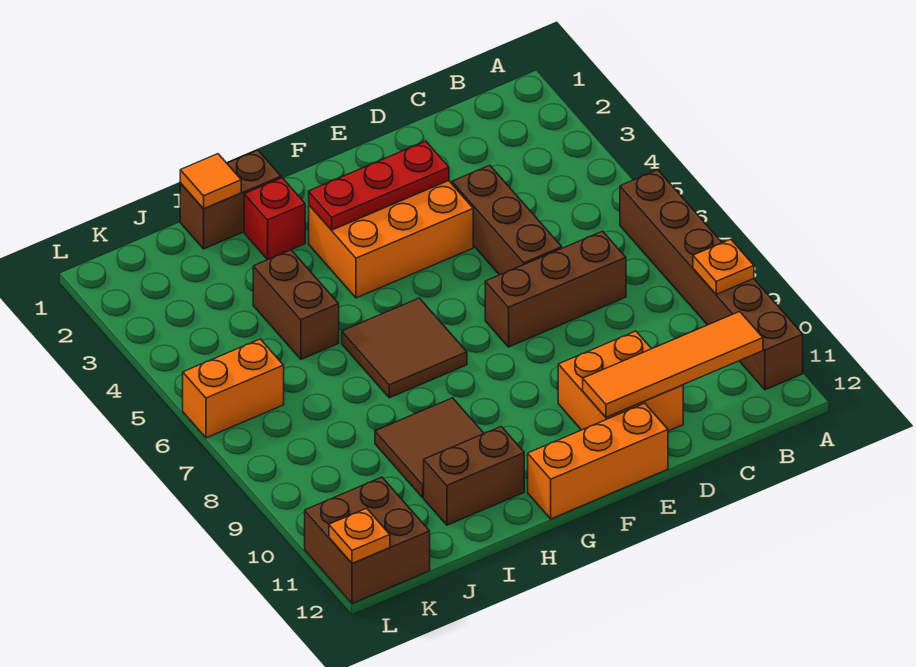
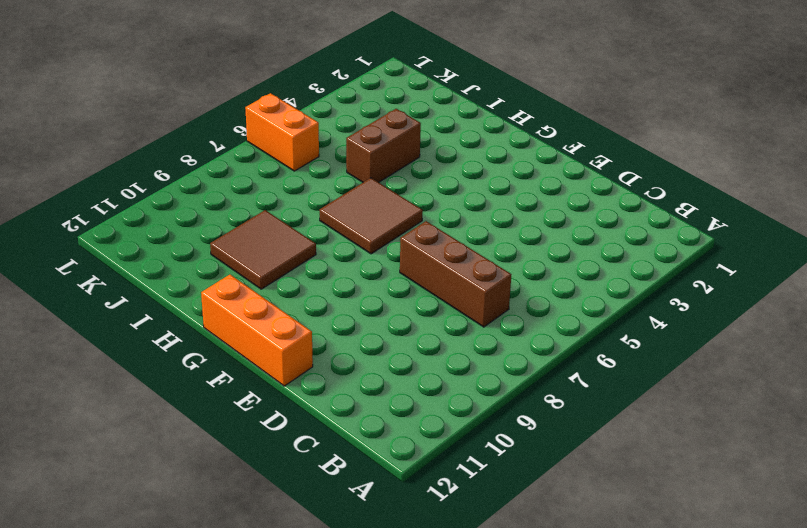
none -> brown brick A6:A11 level 1
none -> brown brick D4:D6 level 1
none -> orange brick D10:E11 level 1

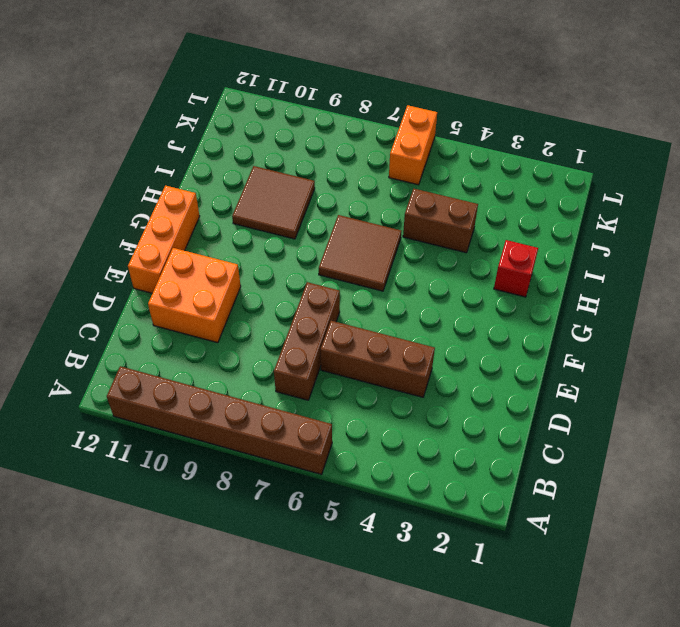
none -> orange brick E3:G4 level 1
none -> brown brick H1:I1 level 1
none -> brown brick H11:I11 level 1

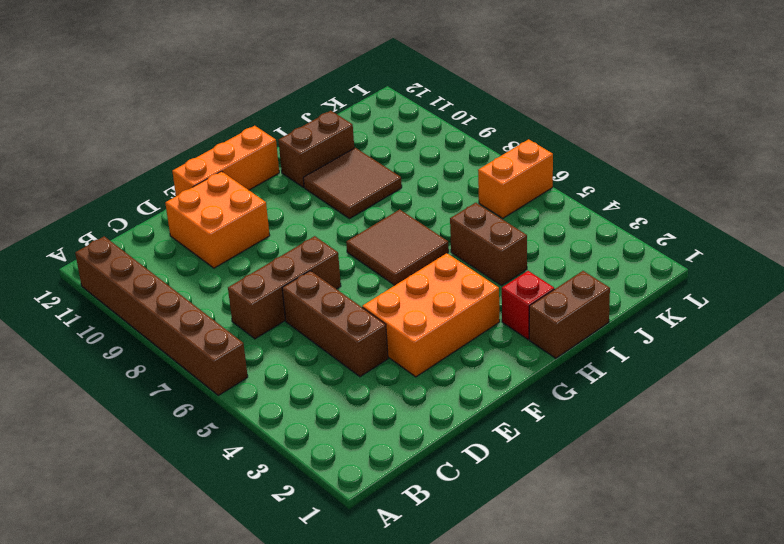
none -> brown brick K11:L12 level 1
none -> orange plate A9 level 2
none -> orange tile B11:E11 level 2

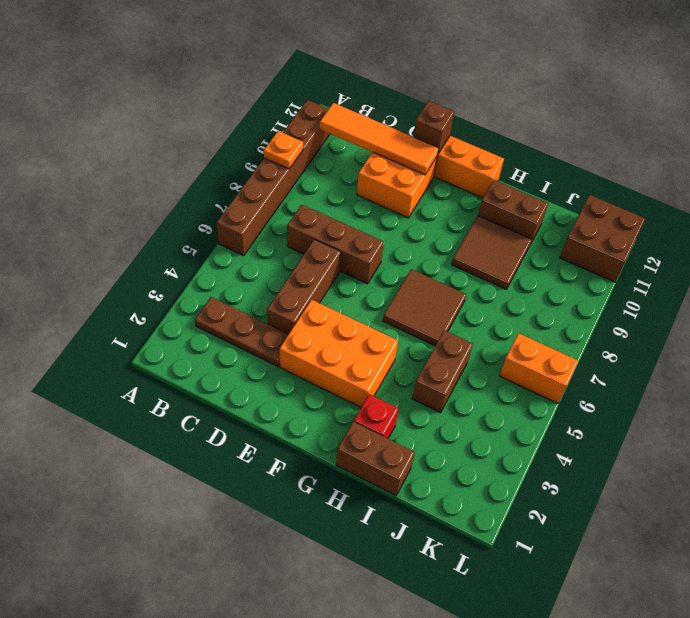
brown plate B3:D3 level 1 -> none
brown brick E12 level 2 -> none
none -> red plate E3:G3 level 2
none -> orange tile I1 level 2
none -> orange plate L12 level 2

